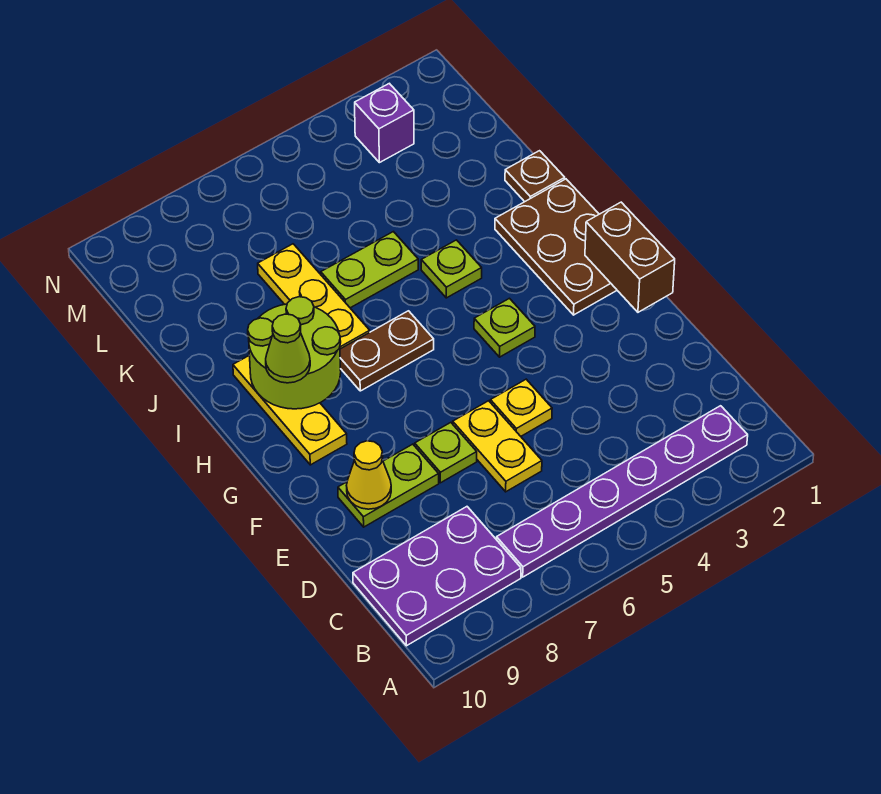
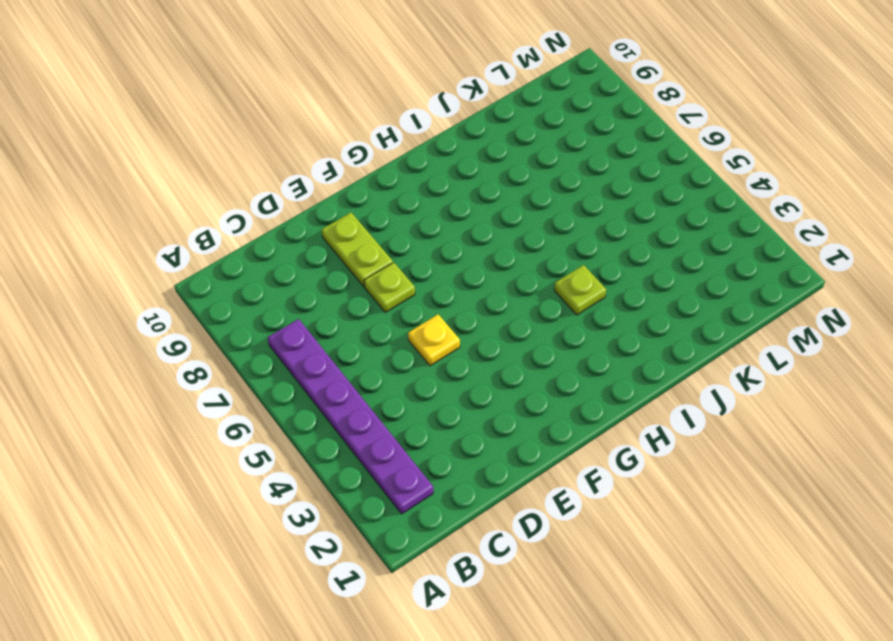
none -> purple plate B8:C10 level 1
none -> yellow plate D6:E6 level 1
none -> brown plate G1:I2 level 1

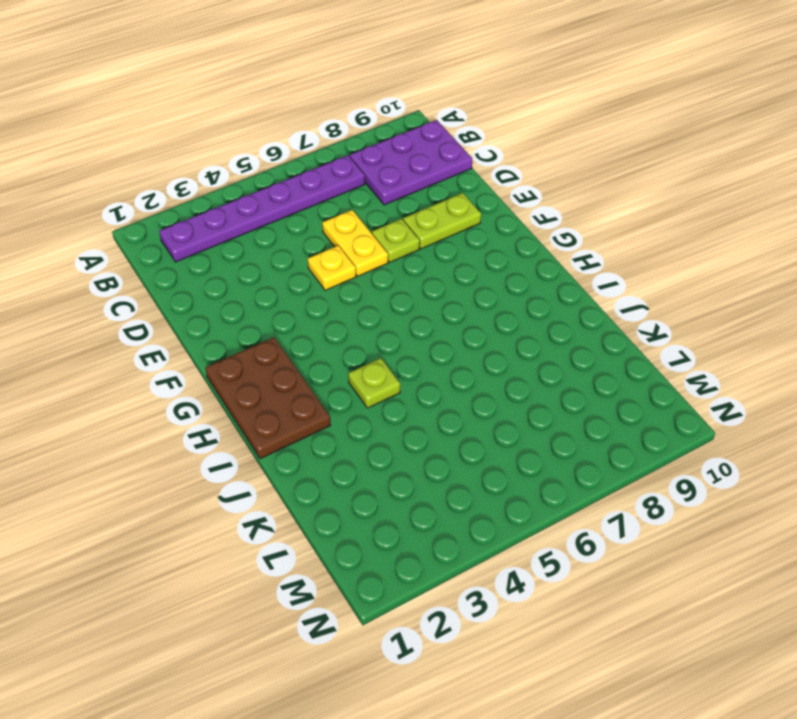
none -> lime plate G4 level 1
none -> yellow plate G9:I9 level 1
none -> brown plate H6:H7 level 1

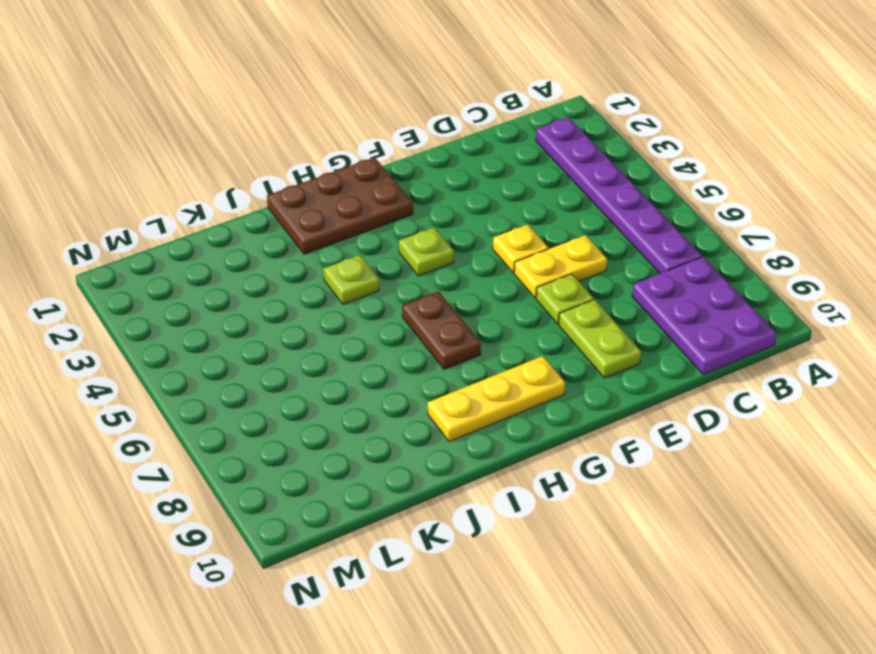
none -> yellow plate I7:K7 level 1
none -> brown plate J1 level 1
none -> lime plate J5:J6 level 1

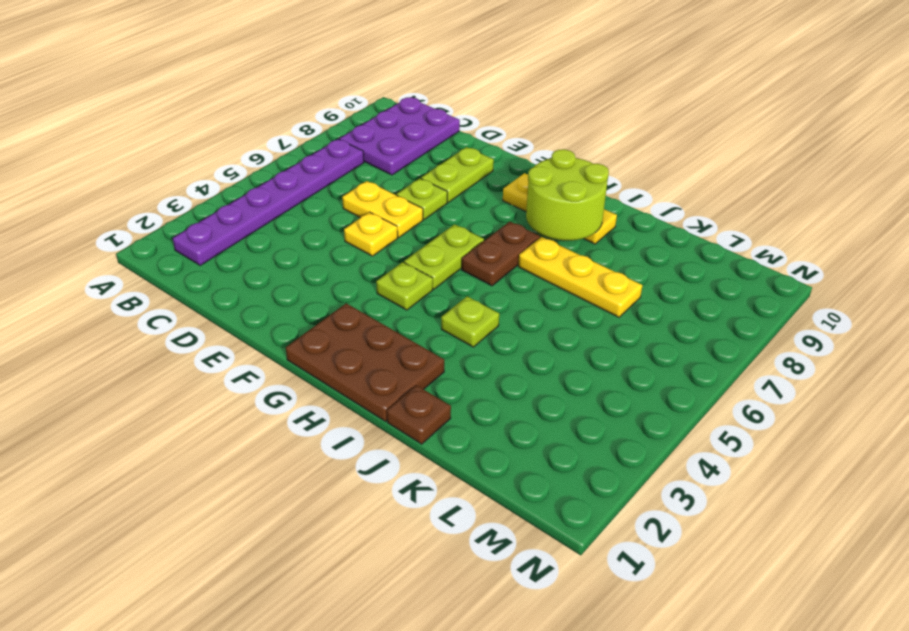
lime plate G5:G6 level 1 -> lime plate J5:J6 level 1
none -> purple brick M3 level 1
none -> yellow cone E9 level 2
none -> brown brick F1:G1 level 2

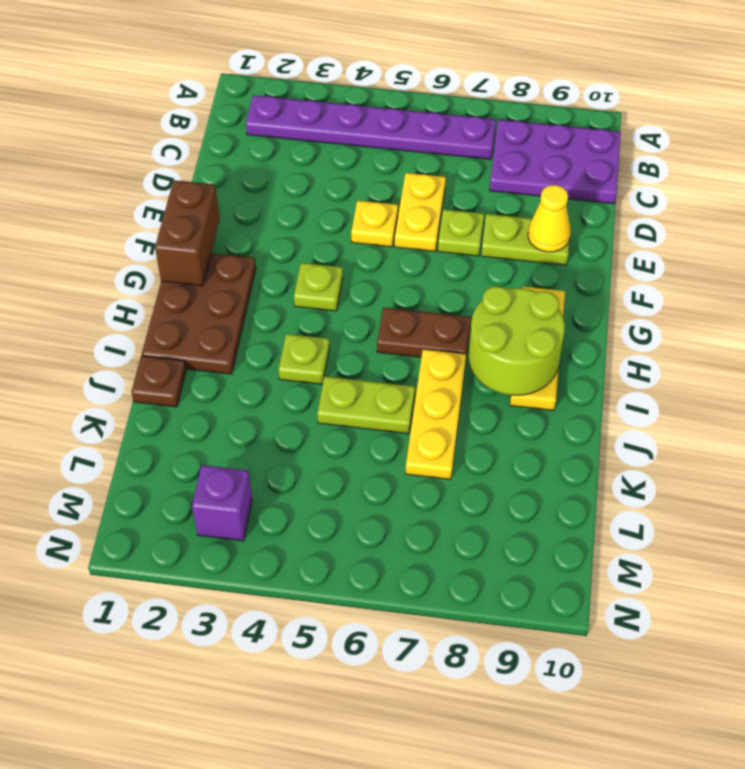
none -> lime cone H9 level 3

